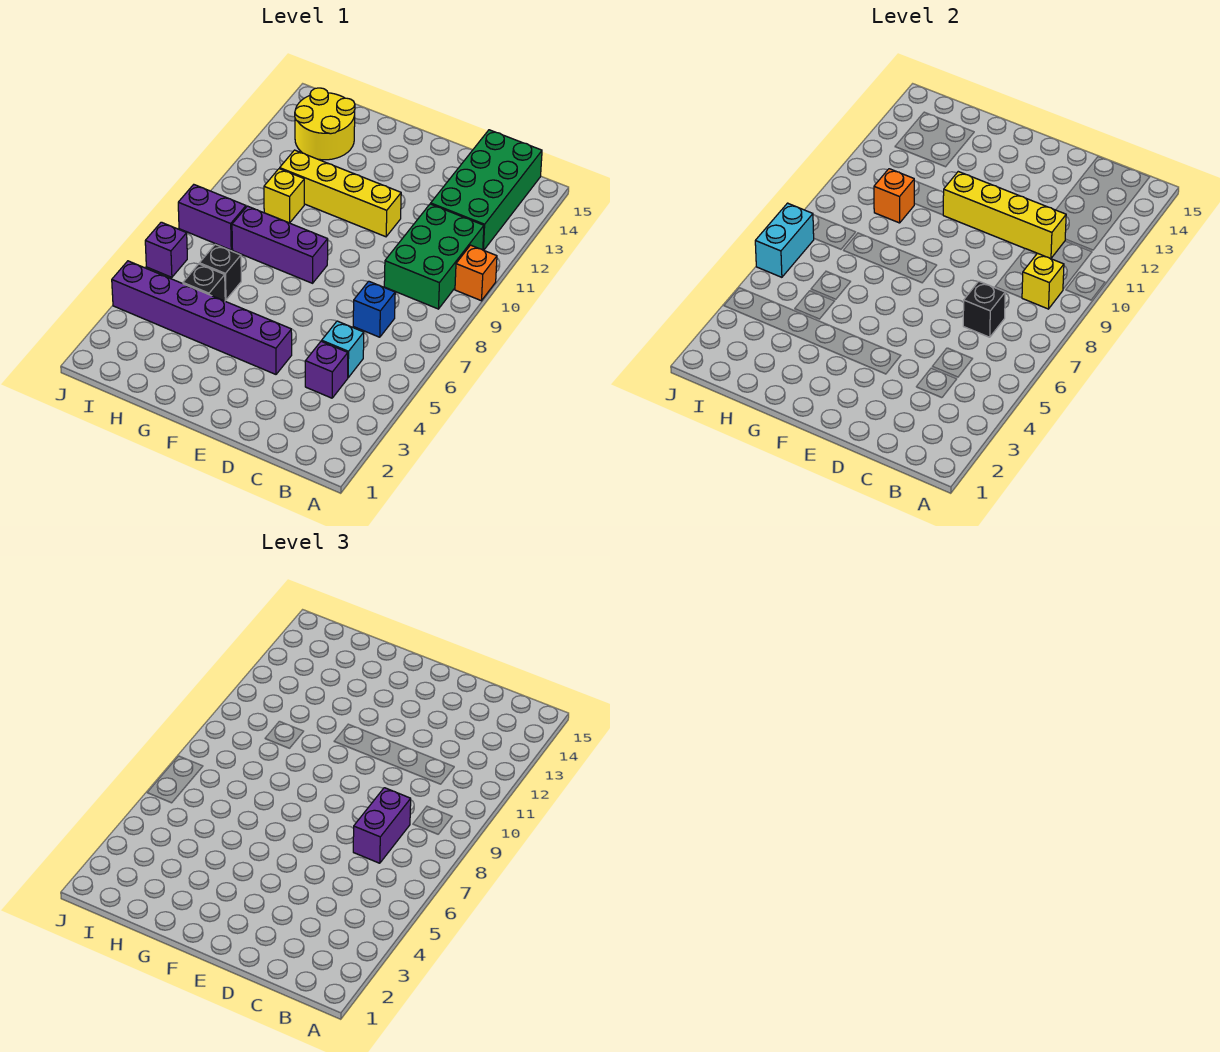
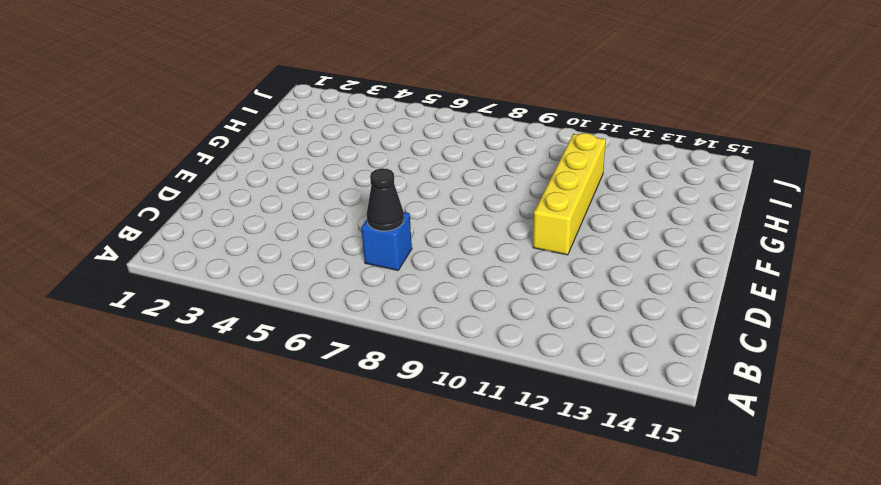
black cone C7 level 2 -> black brick C7 level 2
none -> orange brick A10 level 1
none -> green brick B9:C11 level 1
none -> green brick B12:C15 level 1

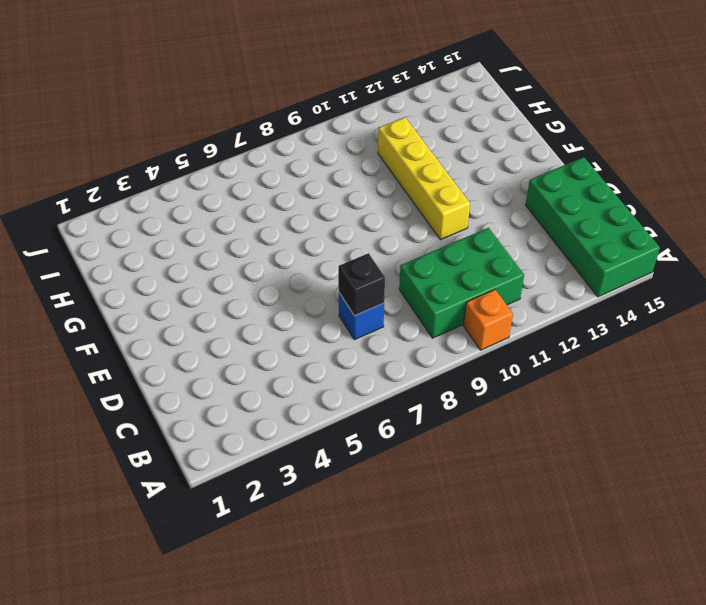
green brick A14:D15 level 1 -> green brick B12:C15 level 1
none -> purple brick C4 level 1
none -> cyan brick C5 level 1
none -> purple brick E4:J4 level 1

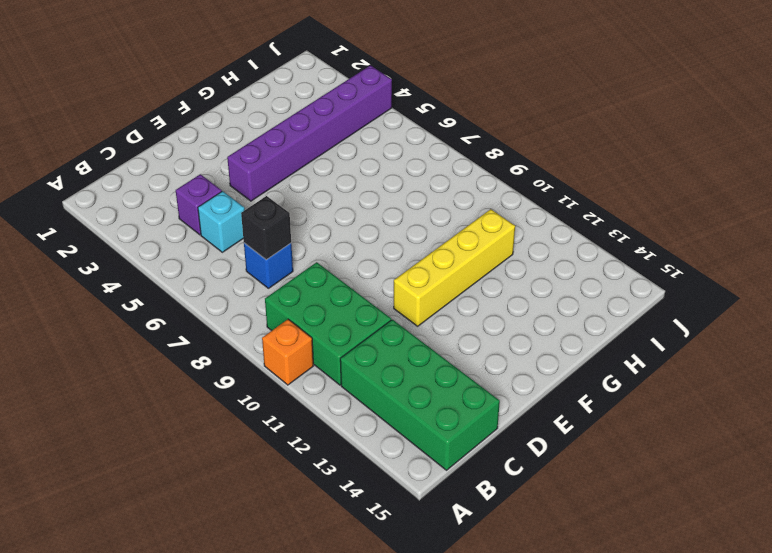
none -> purple brick F8:H8 level 1
none -> black brick H5 level 1
none -> black brick H6 level 1

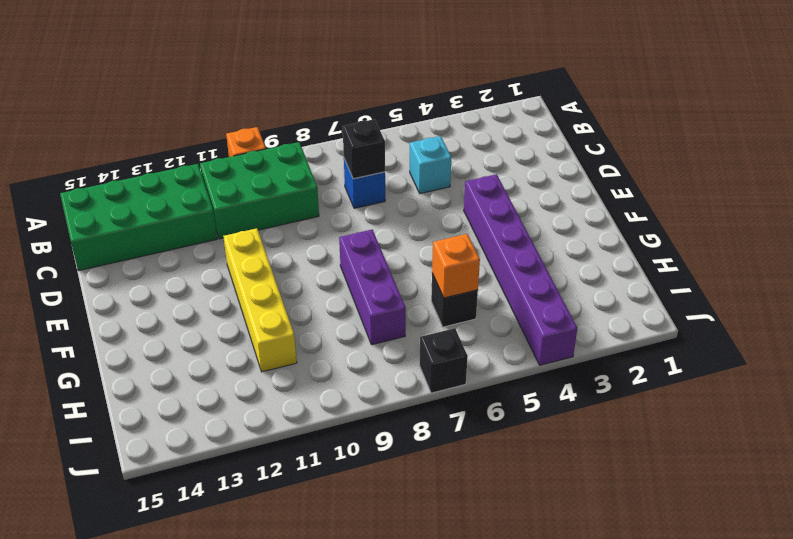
orange brick H6 level 2 -> orange brick H10 level 2
black brick J7 level 1 -> black brick H5 level 1
none -> purple brick C4 level 1
none -> yellow brick H10 level 1
none -> yellow round brick H13:I14 level 1

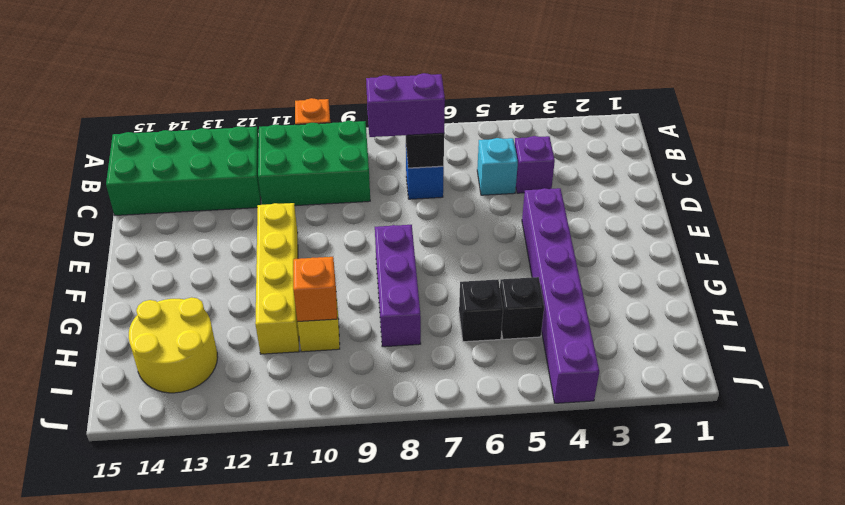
none -> purple brick I8:J8 level 1
none -> purple brick J6 level 1
none -> yellow brick B9 level 2

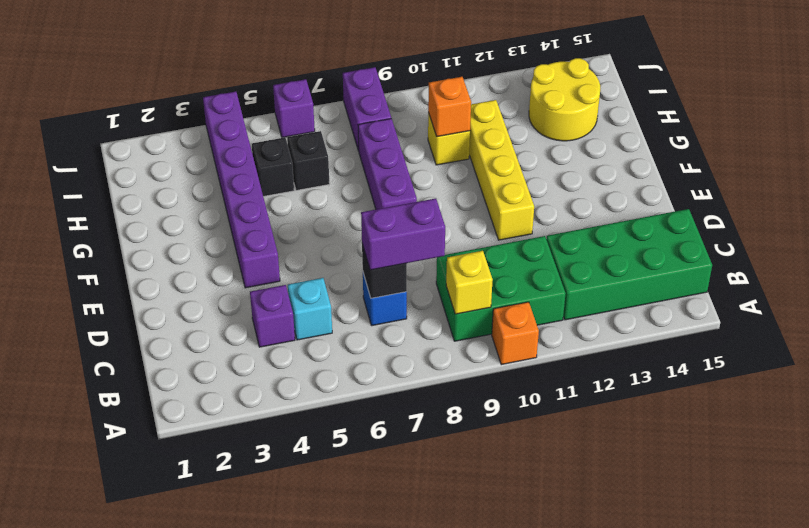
none -> yellow brick C11:F11 level 2
none -> cyan brick J6:J7 level 2

